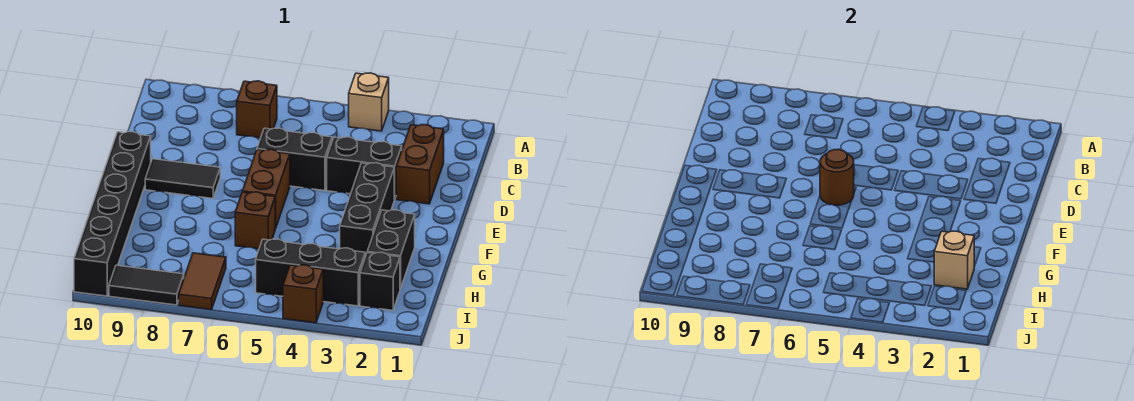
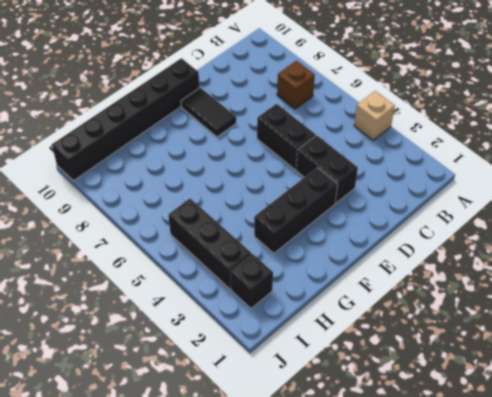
none -> brown brick C2:D2 level 1
none -> brown brick E6:F6 level 1
none -> black brick G2:H2 level 1

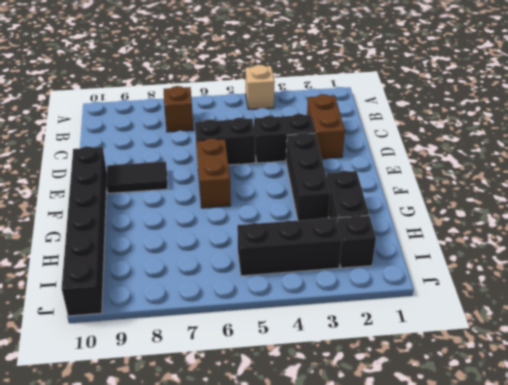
none -> brown brick G6 level 1
none -> brown tile I7:J7 level 1
none -> brown brick J4 level 1

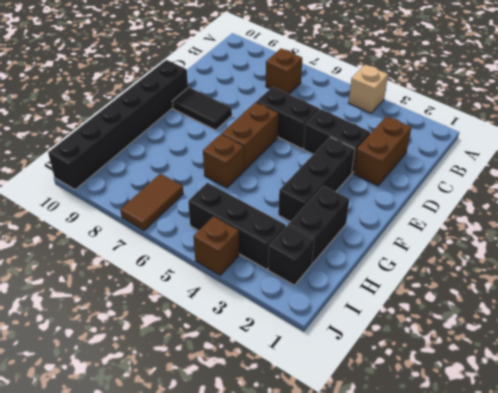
none -> black tile J8:J9 level 1
none -> brown round brick E6 level 2
none -> tan brick H2 level 2

